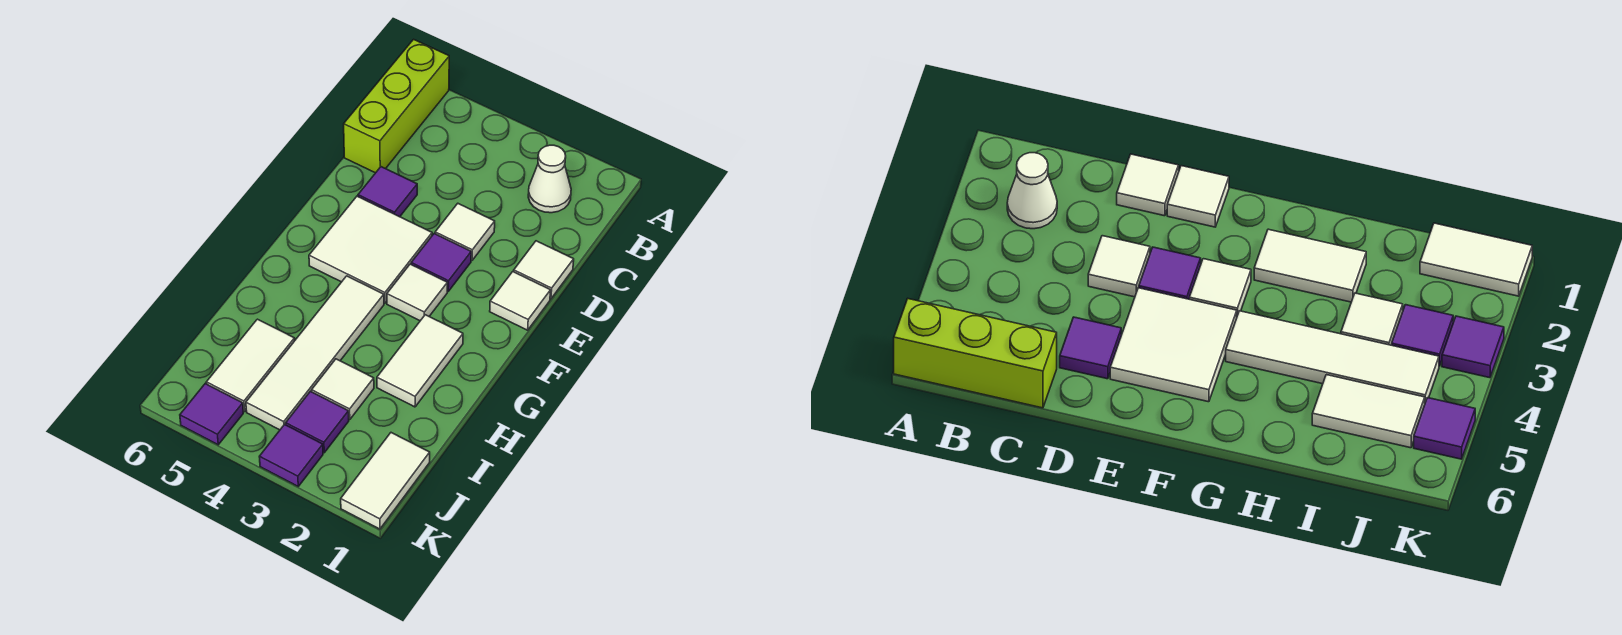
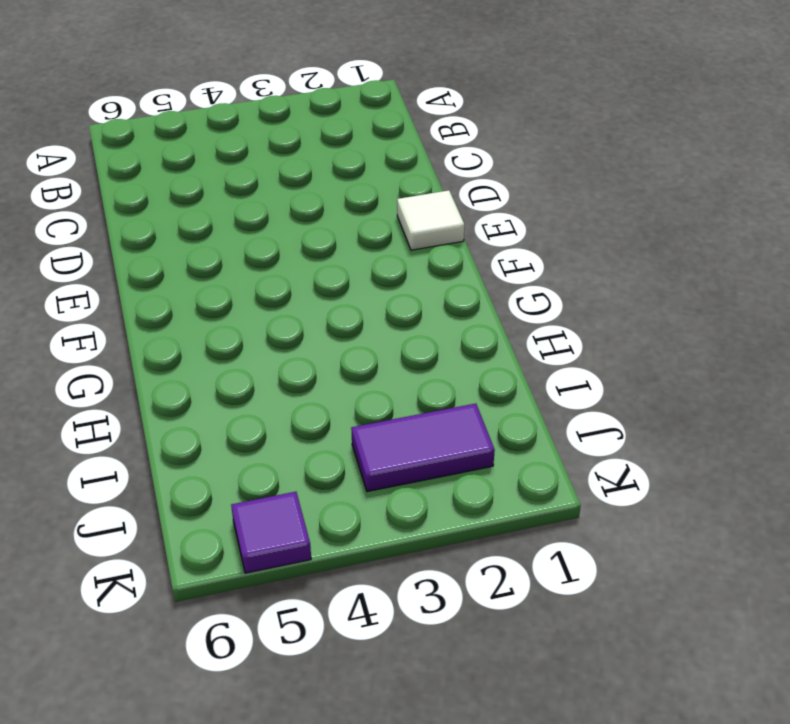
purple tile J2:J3 level 1 -> purple tile J3 level 1
none -> lime brick A6:C6 level 1
none -> white cone B2 level 1
none -> white tile D1 level 1

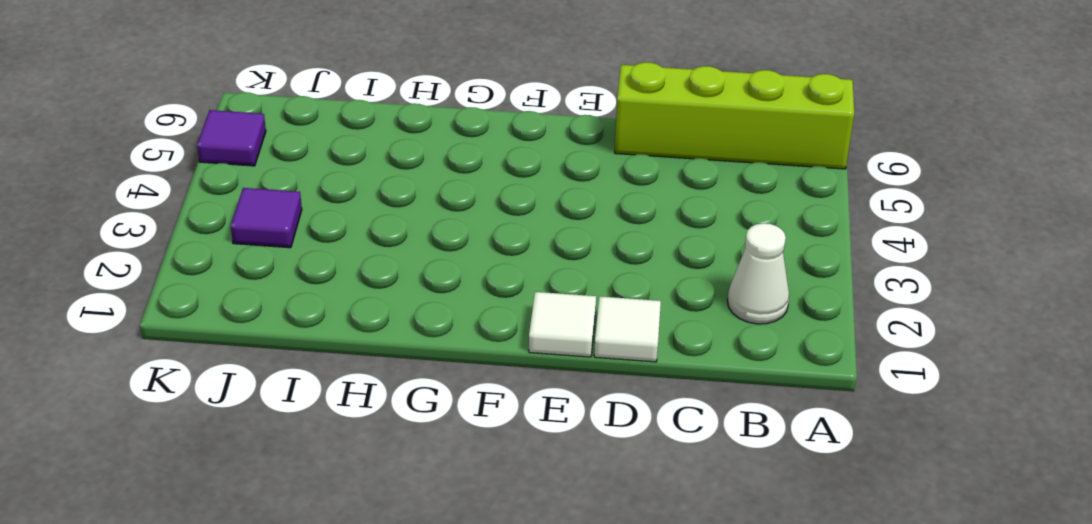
lime brick A6:D6 level 1 -> lime brick A6:C6 level 1
none -> white tile D3 level 1
none -> purple tile D5 level 1
none -> purple tile E3 level 1

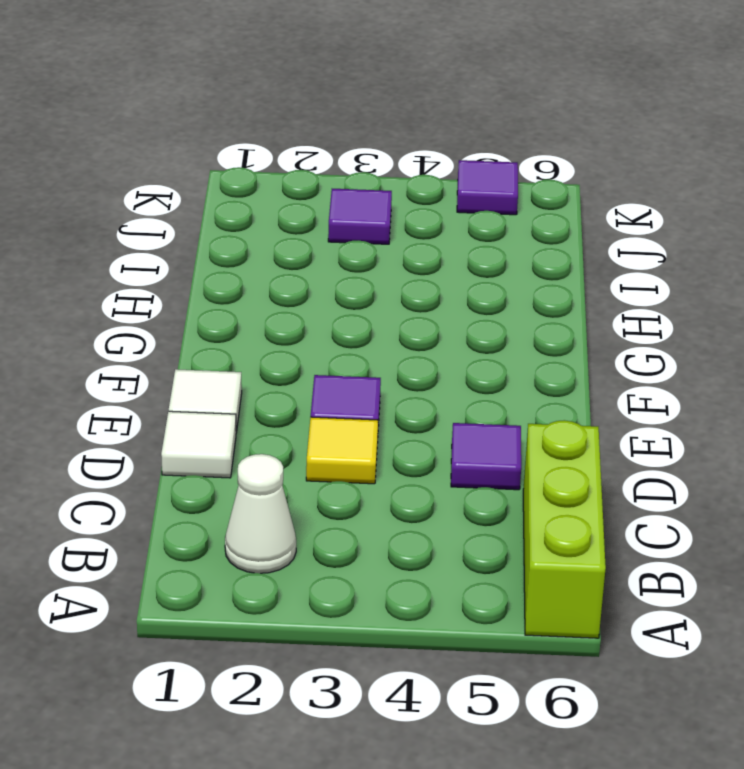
yellow tile D3 level 1 -> white tile D3 level 1
none -> white tile E4:F5 level 1
none -> white tile F3 level 1
none -> white tile G2:H2 level 1

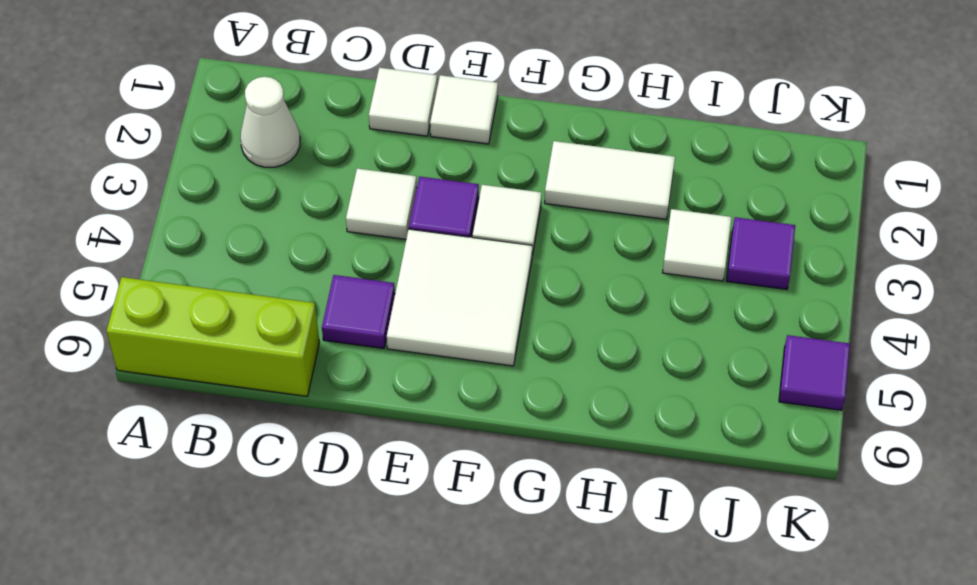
none -> white tile G4:J4 level 1
none -> white tile I5:J5 level 1
none -> white tile J1:K1 level 1

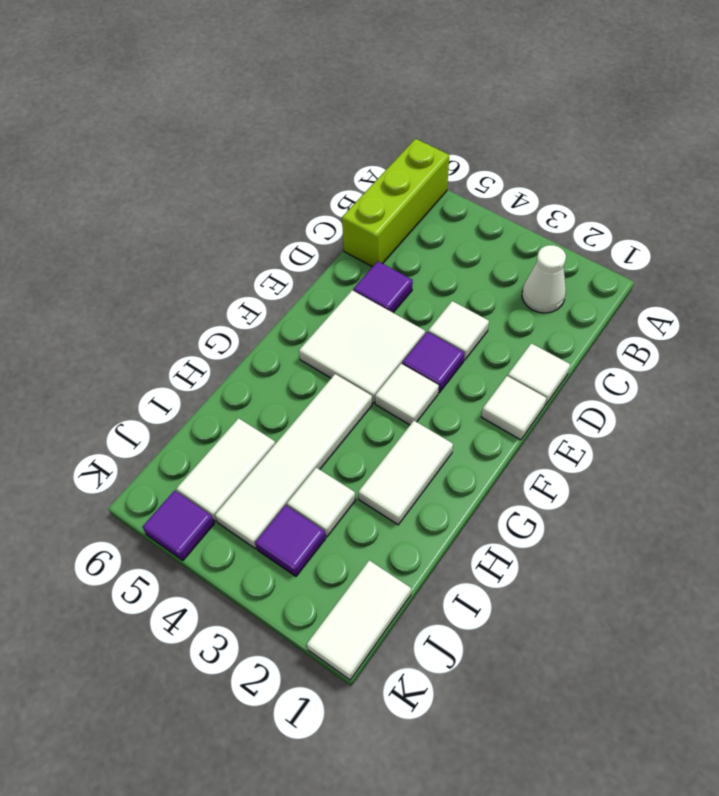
none -> purple tile K3 level 1

